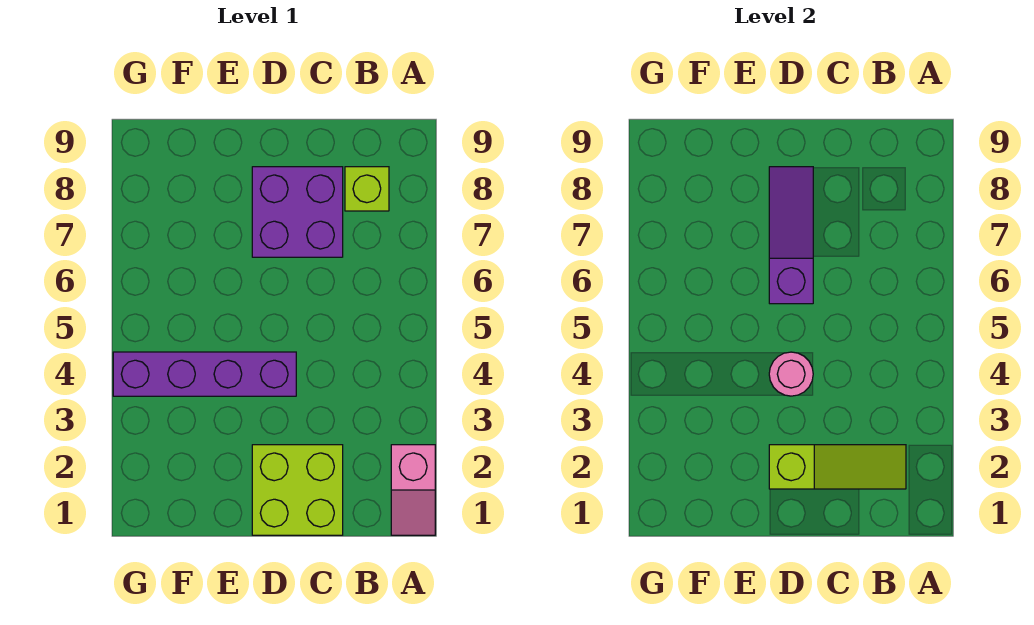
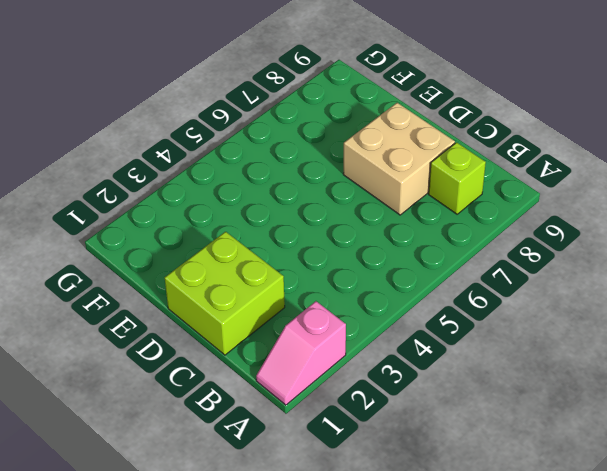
tan brick C7:D8 level 1 -> purple brick C7:D8 level 1
none -> purple brick D4:G4 level 1
none -> lime slope B2:D2 level 2 top D

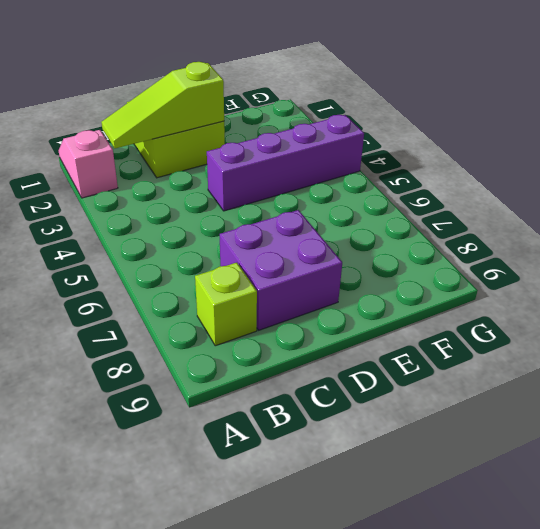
none -> pink round brick D4 level 2
none -> purple slope D6:D8 level 2 top 6

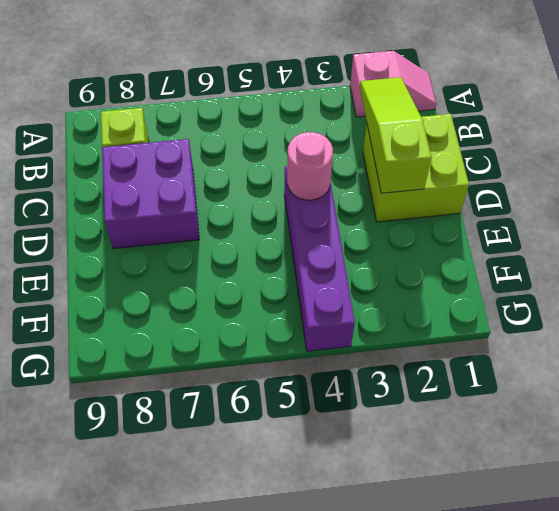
none -> purple slope D6:D8 level 2 top 6

